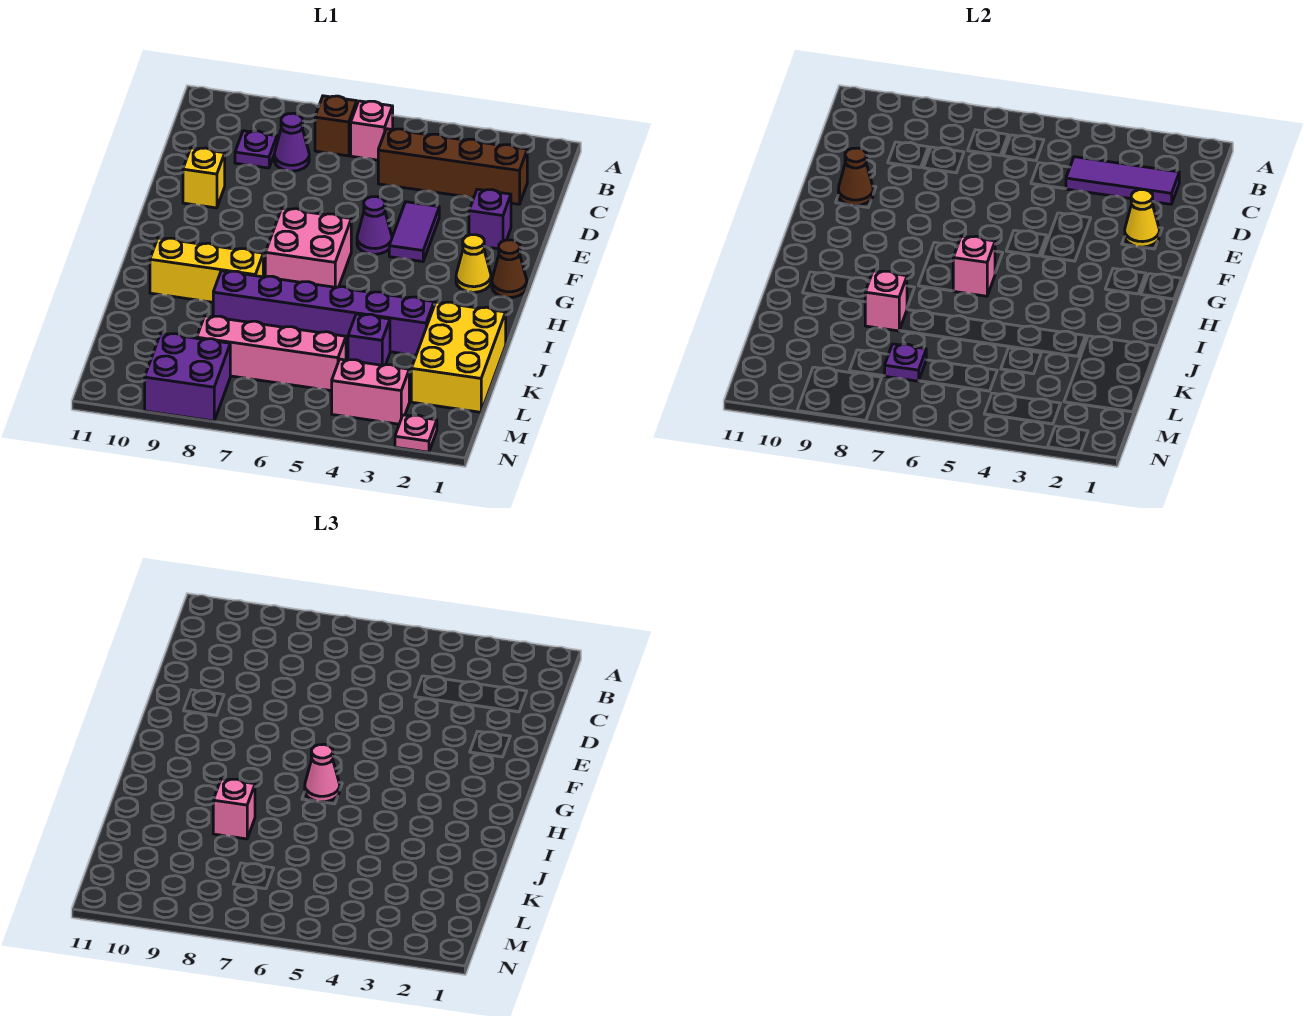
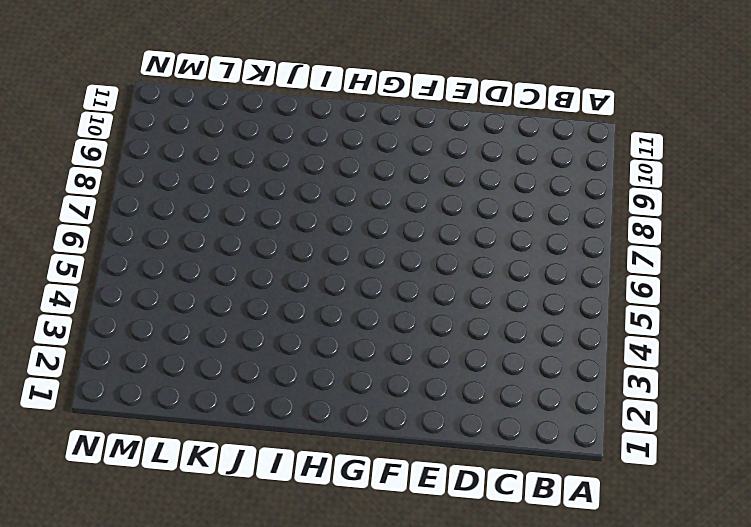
none -> pink brick B6 level 1
none -> brown brick B7 level 1
none -> brown brick C2:C5 level 1

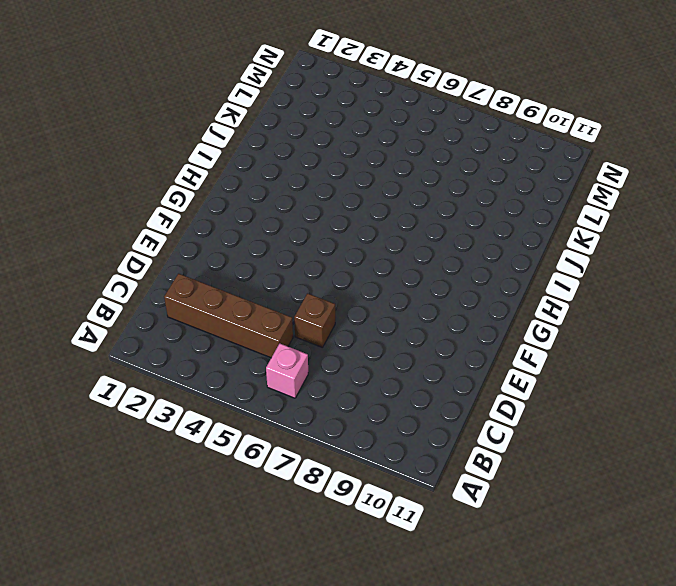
brown brick D6 level 1 -> brown brick B7 level 1
none -> purple cone C8 level 1
none -> purple plate C9 level 1
none -> purple brick E2 level 1

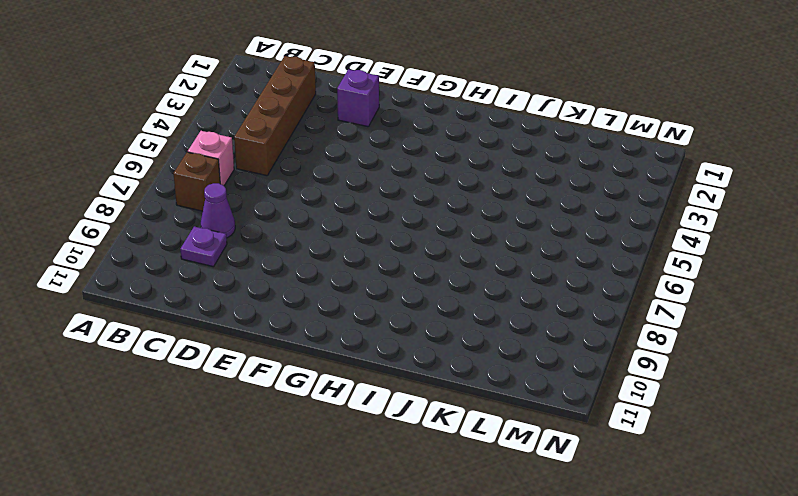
none -> purple tile E4:F4 level 1
none -> yellow brick E10 level 1
none -> purple cone F5 level 1

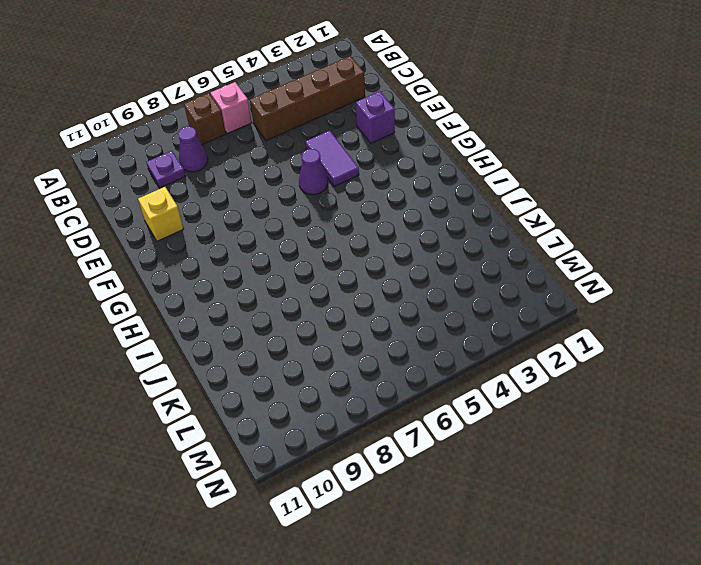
none -> brown cone G1 level 1
none -> yellow cone G2 level 1
none -> pink brick G6:H7 level 1

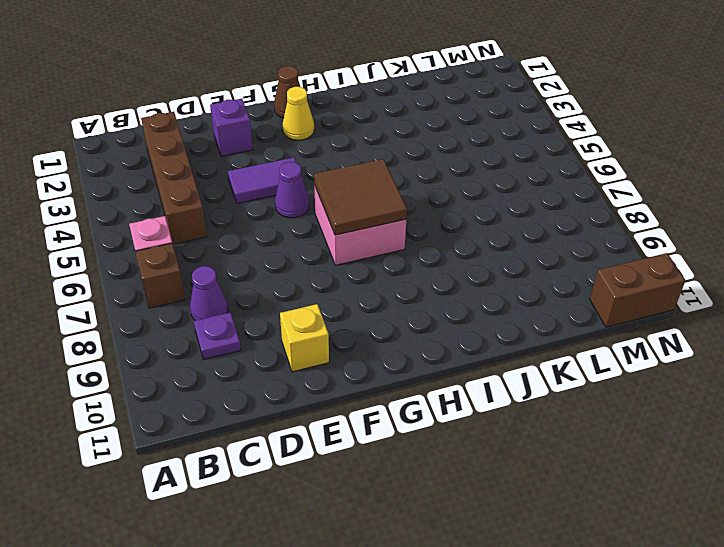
brown tile G6:H7 level 2 -> pink brick H6 level 2
brown brick M11:N11 level 1 -> none
none -> yellow brick I8:I10 level 1
none -> yellow brick J1:L2 level 1
none -> purple brick J3:J8 level 1

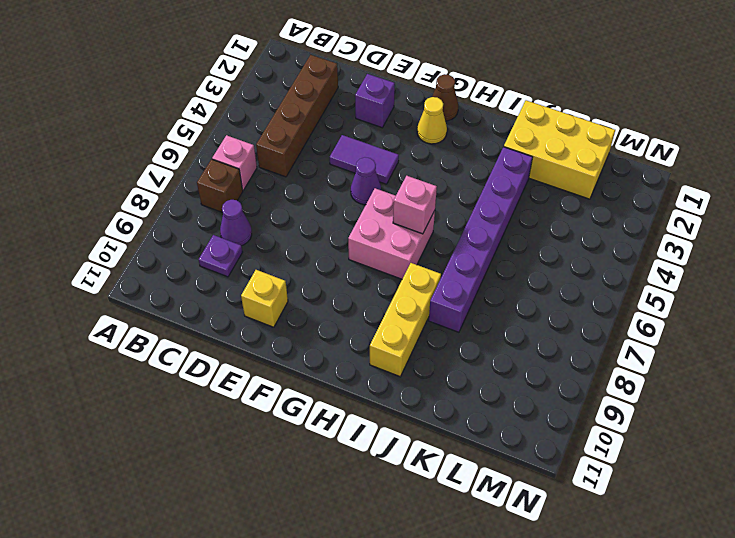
none -> purple brick K4 level 1
none -> pink brick L5:L8 level 1
none -> pink brick M3:M4 level 1

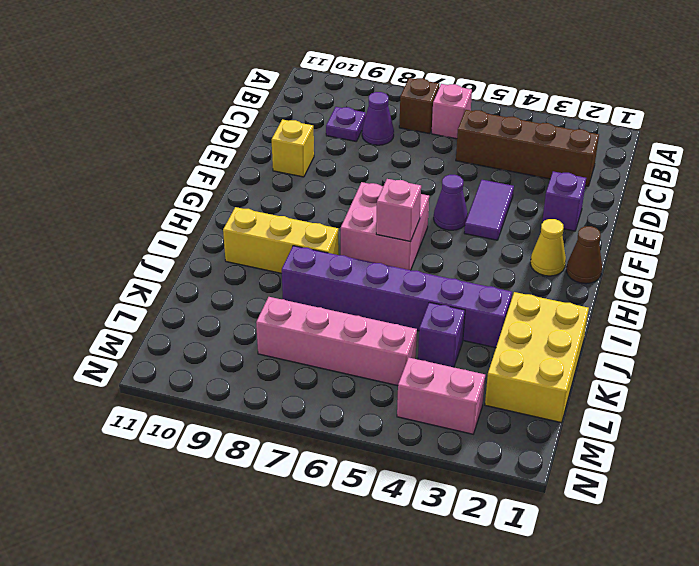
none -> purple brick M8:N9 level 1
none -> pink plate N2 level 1
none -> purple tile C2:C4 level 2

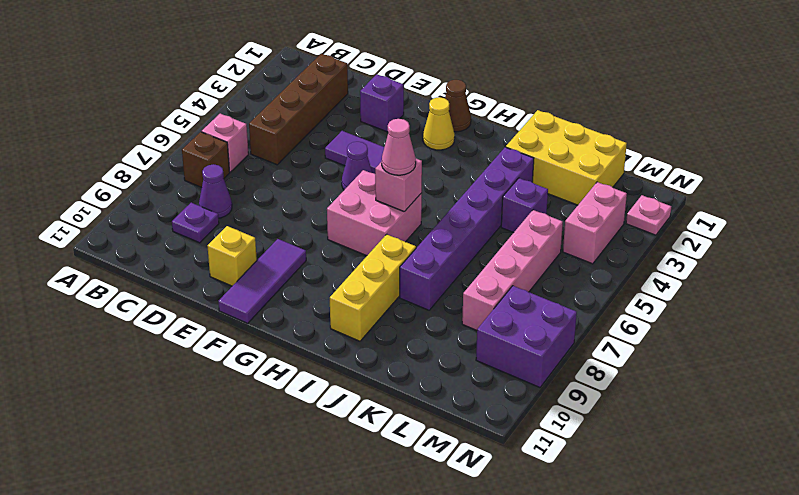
purple tile F9:F11 level 1 -> purple tile C2:C4 level 2
none -> yellow cone E2 level 2
none -> brown cone E10 level 2
none -> pink brick J8 level 2

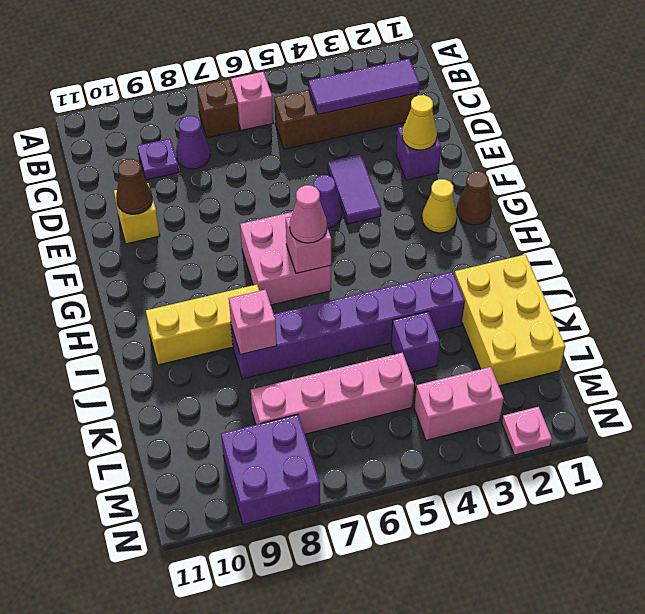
none -> purple plate L7 level 2
none -> pink brick J8 level 3

